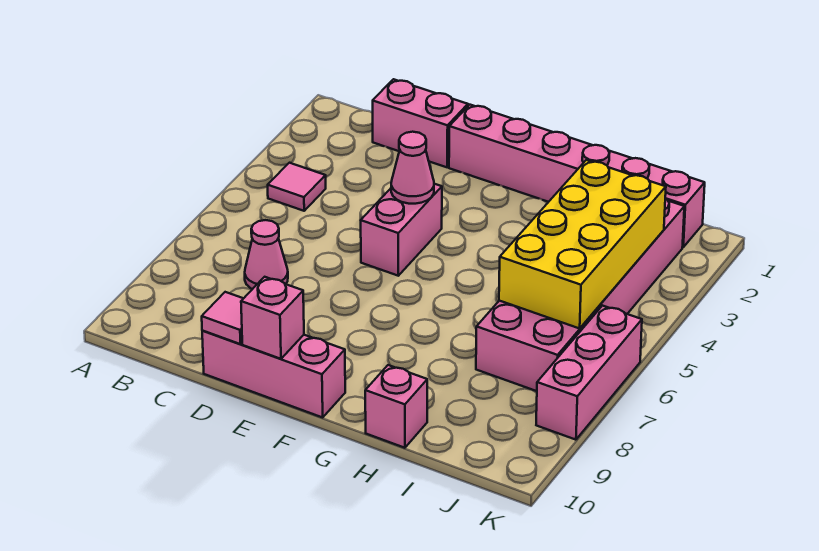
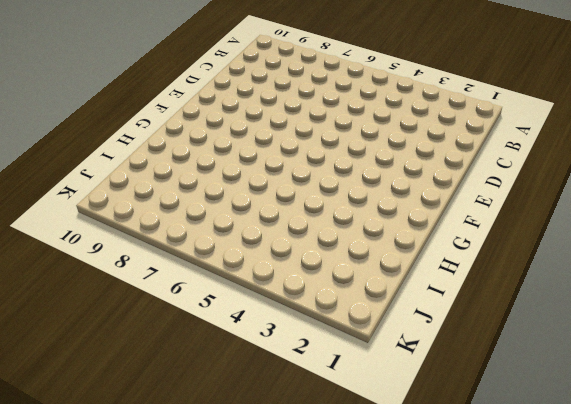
none -> pink tile B4 level 1
none -> pink brick C1:D1 level 1
none -> pink cone C7 level 1

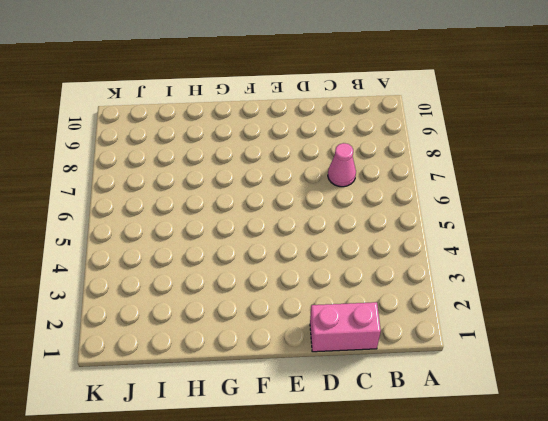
none -> pink tile B4 level 1
none -> pink brick D10:F10 level 1
none -> pink brick E1:J1 level 1

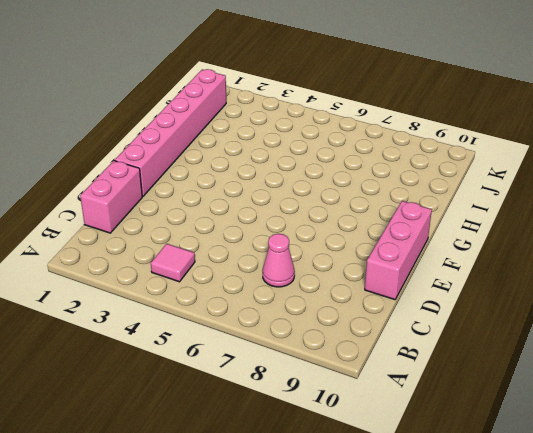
none -> pink brick E4:E5 level 1
none -> pink brick H10 level 1
none -> pink brick I2:J7 level 1

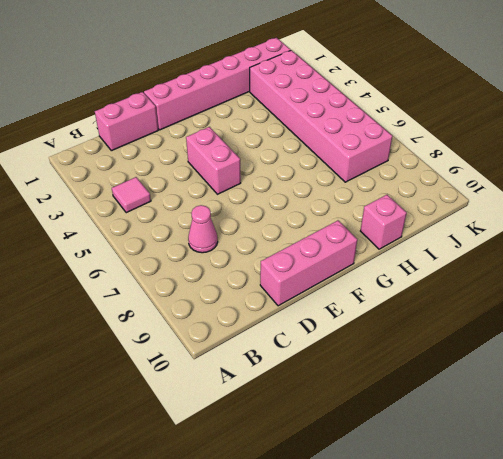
none -> pink brick K6:K8 level 1
none -> pink tile D10 level 2
none -> pink cone E4 level 2

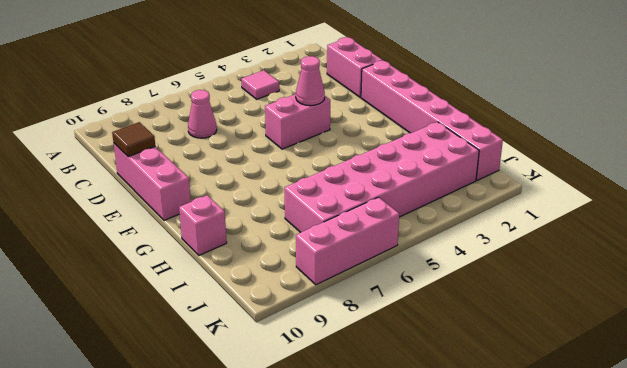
brown tile D10 level 2 -> pink tile D10 level 2
none -> pink brick E10 level 2
none -> yellow brick I3:J6 level 2

